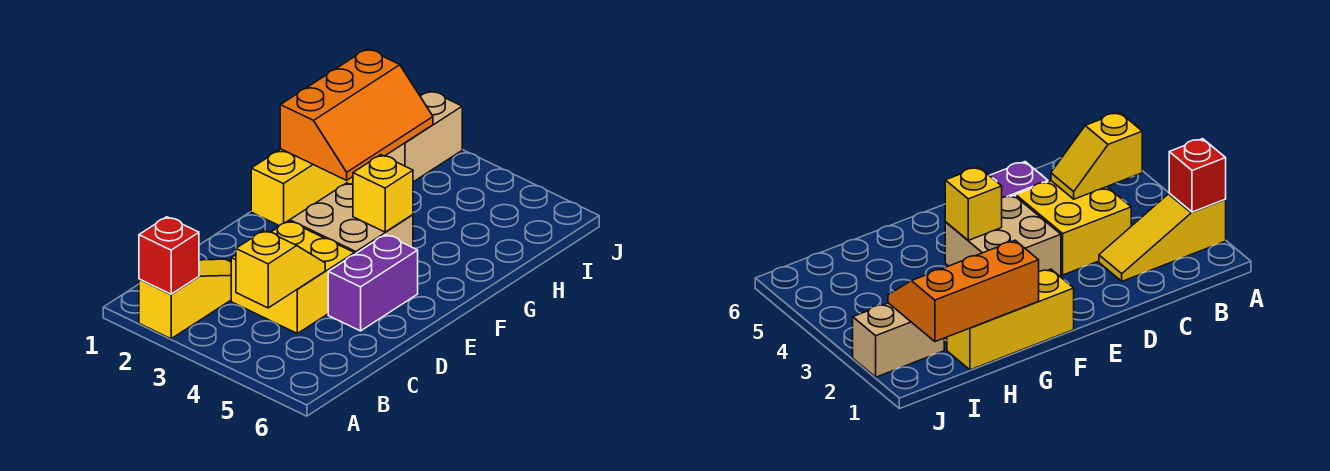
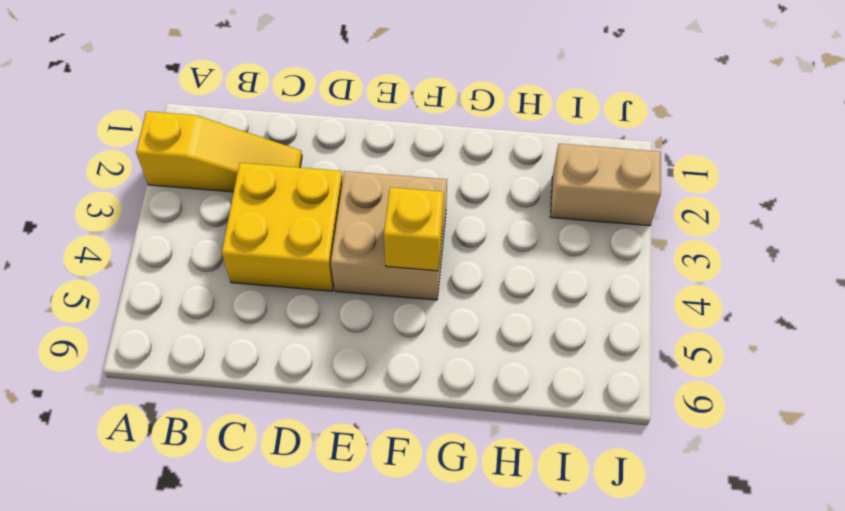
none -> purple brick D5:E5 level 1
none -> yellow brick F1:H1 level 1

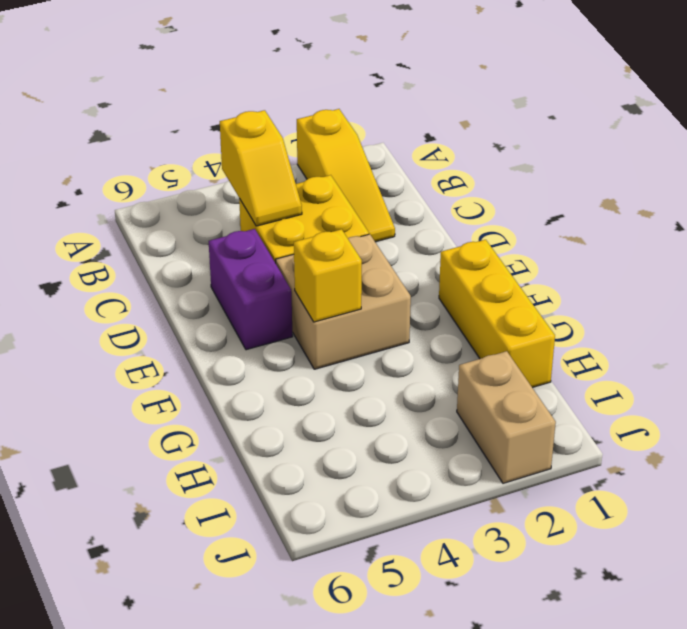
none -> red brick A2 level 2
none -> orange slope G1:I2 level 2 top 1

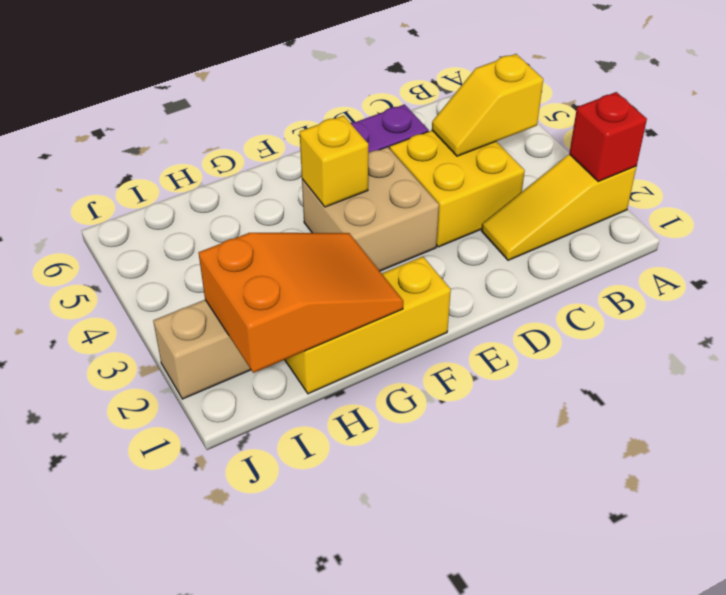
orange slope G1:I2 level 2 top I -> orange slope G1:I2 level 2 top 1

